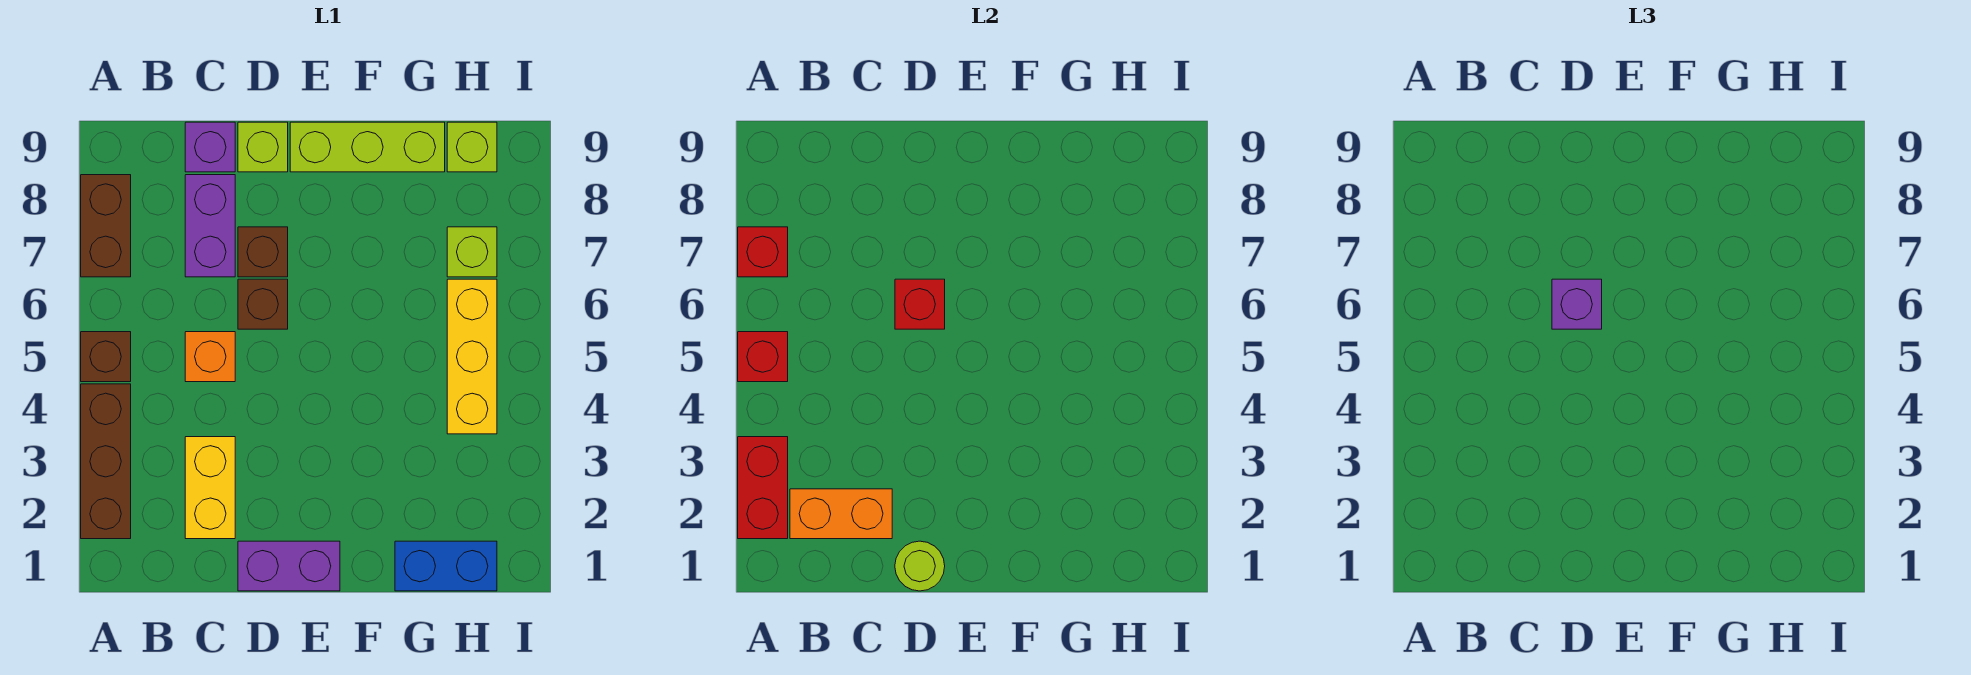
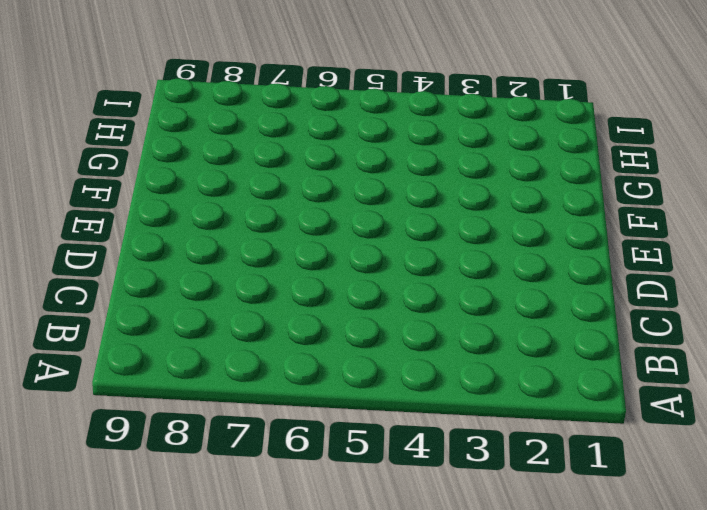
none -> brown brick A2:A4 level 1
none -> brown brick A5 level 1
none -> brown brick A7:A8 level 1

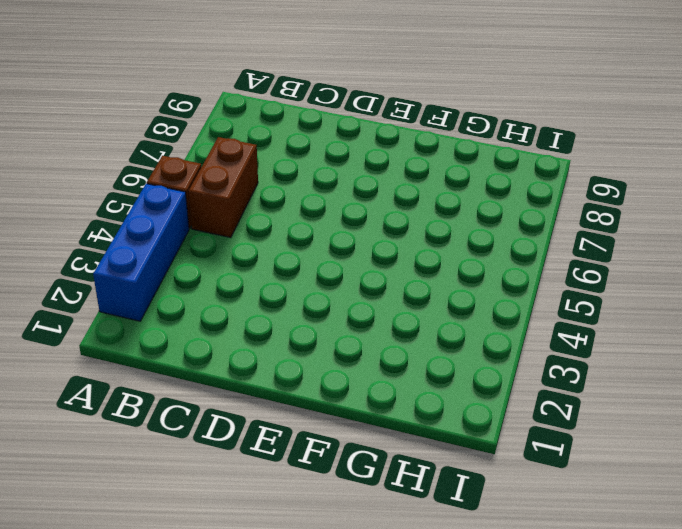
blue brick A2:A4 level 1 -> brown brick A2:A4 level 1
brown brick B5:B6 level 1 -> brown brick A7:A8 level 1
none -> yellow brick C2:C3 level 1
none -> orange brick C5 level 1
none -> purple brick C7:C8 level 1

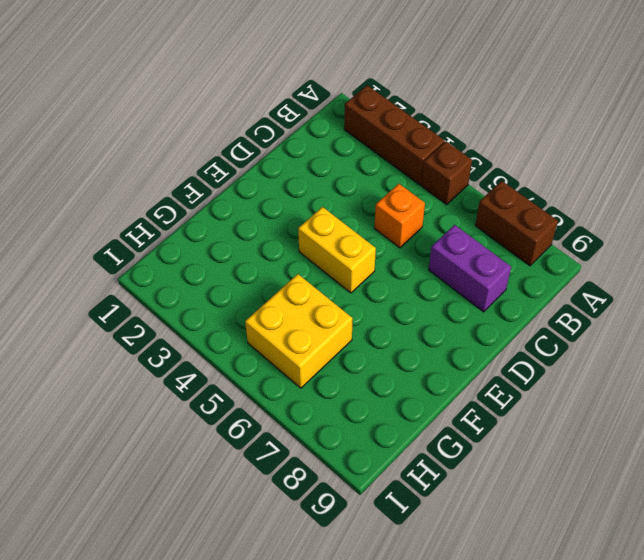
yellow brick E4:E5 level 1 -> yellow brick C2:C3 level 1
yellow brick G5:H6 level 1 -> yellow brick H4:H6 level 1
none -> purple brick C9 level 1
none -> purple brick D1:E1 level 1
none -> brown brick D6 level 1

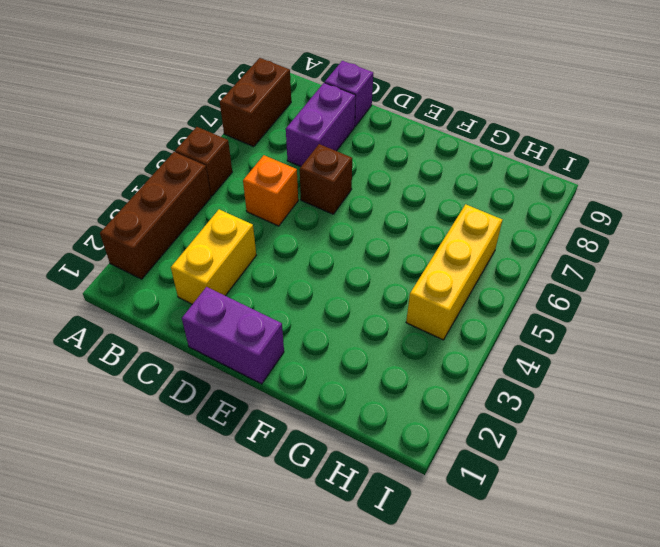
none -> brown brick D7 level 1
none -> lime brick D9 level 1
none -> lime brick E9:G9 level 1

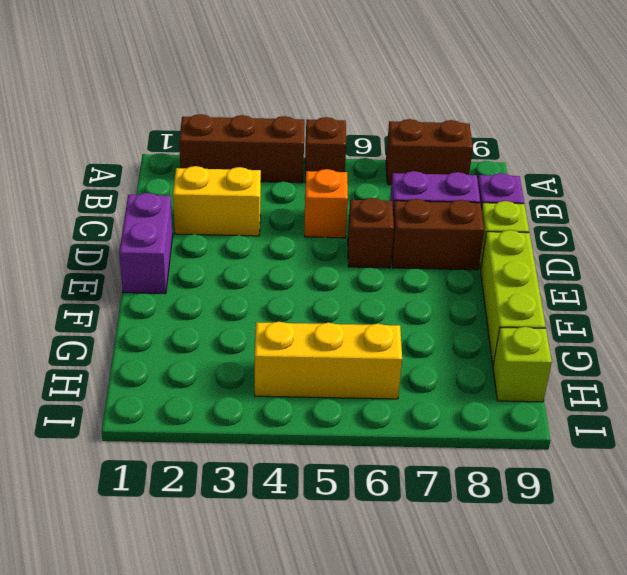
brown brick D7:D8 level 1 -> brown brick D7 level 1
none -> blue brick G1:H1 level 1
none -> lime brick H7 level 1
none -> red brick A2:A3 level 2

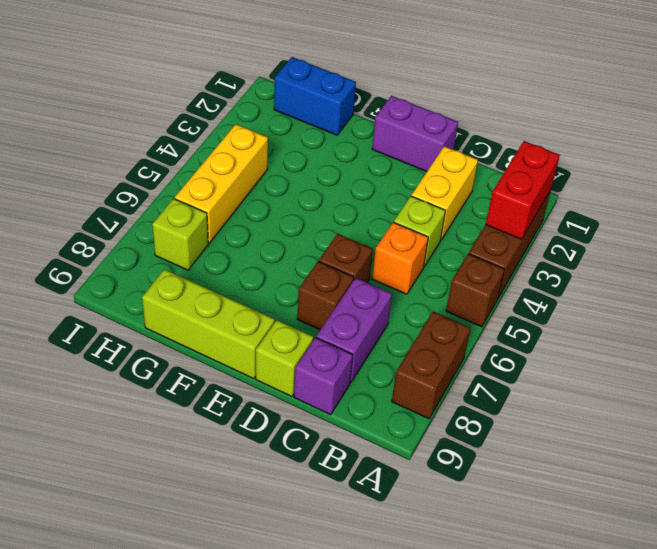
lime brick C4 level 1 -> lime brick H9 level 1
none -> red brick A5 level 2
none -> red brick A7 level 2
none -> orange brick B2:C2 level 2

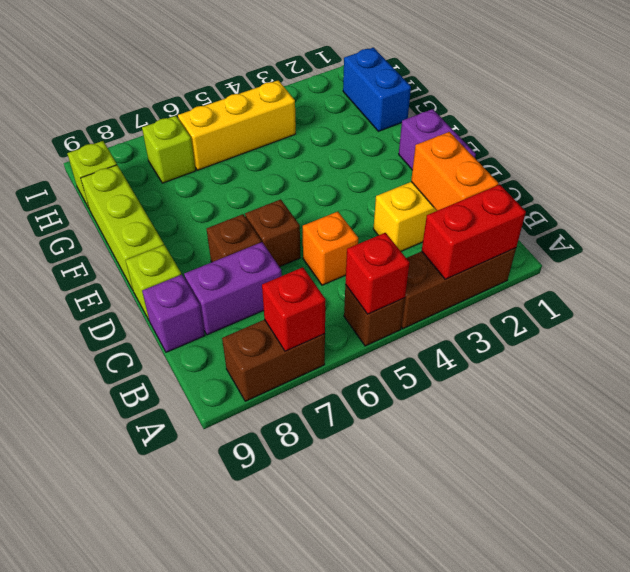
none -> lime round brick D1 level 2
none -> red brick D6 level 2
none -> purple brick D6 level 3

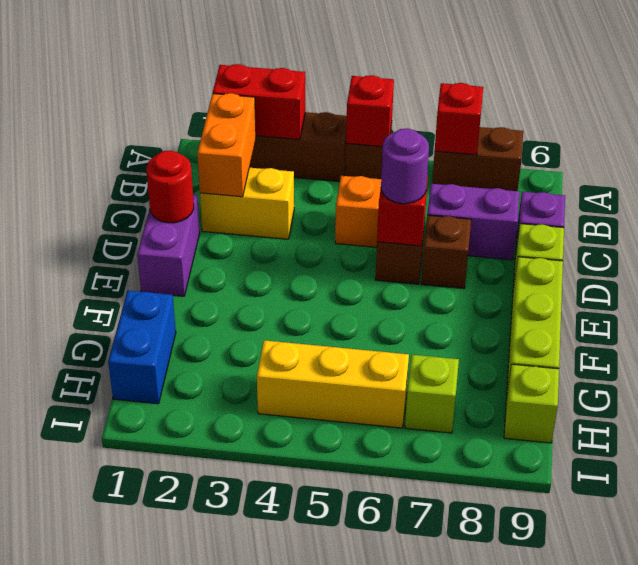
red round brick D1 level 2 -> lime round brick D1 level 2
purple round brick D6 level 3 -> purple brick D6 level 3

